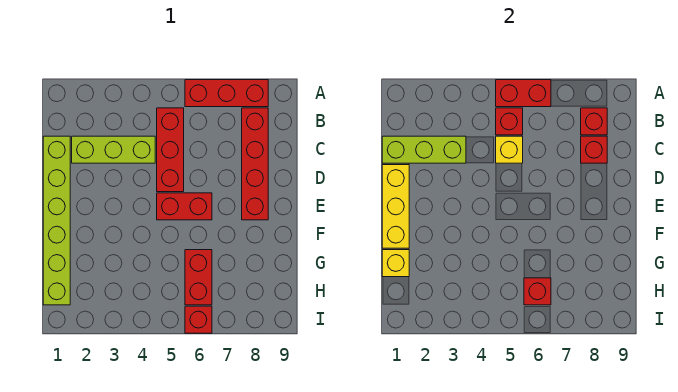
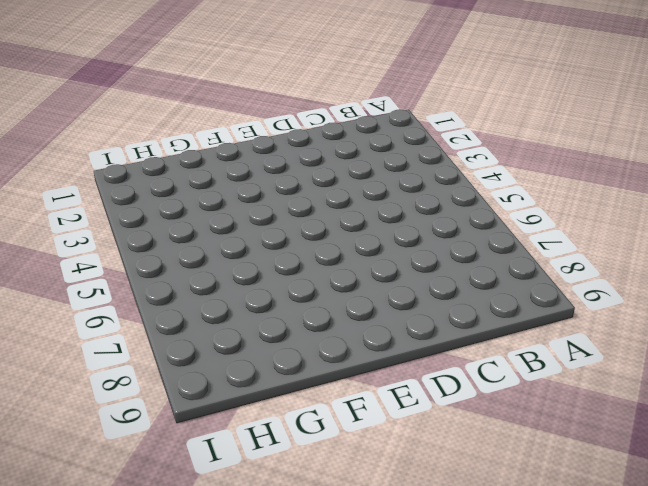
none -> red brick A6:A8 level 1
none -> red brick B5:D5 level 1
none -> red brick B8:E8 level 1

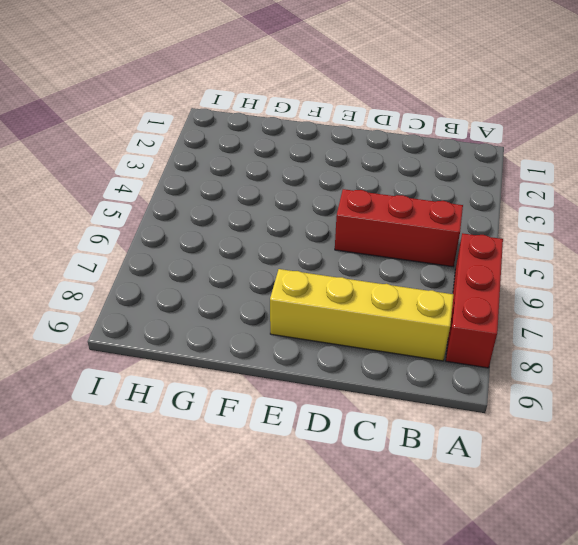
yellow brick B8:E8 level 1 -> red brick B8:E8 level 1
none -> lime brick C1:H1 level 1
none -> lime brick C2:C4 level 1
none -> red brick E5:E6 level 1

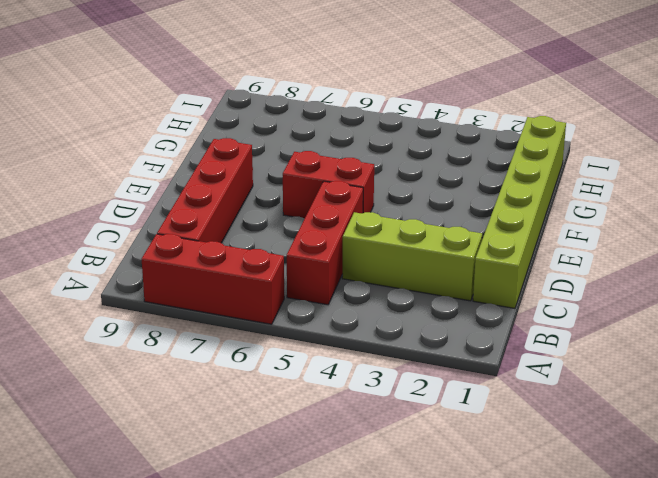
none -> red brick G6:H6 level 1
none -> red brick I6 level 1
none -> red brick A5:A6 level 2

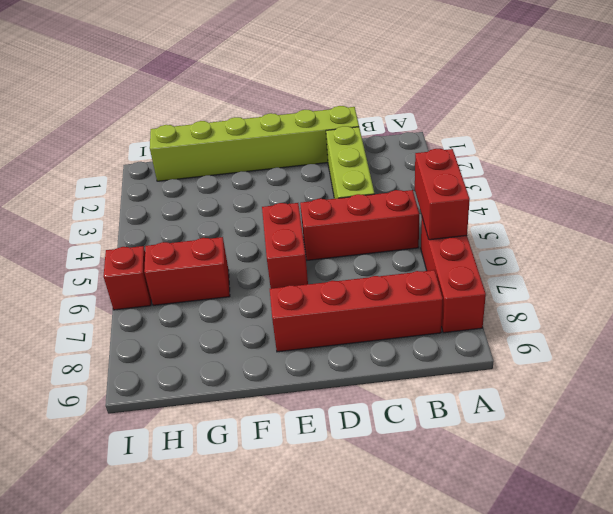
none -> red brick B5 level 2
none -> red brick B8 level 2
none -> lime brick C1:C3 level 2

